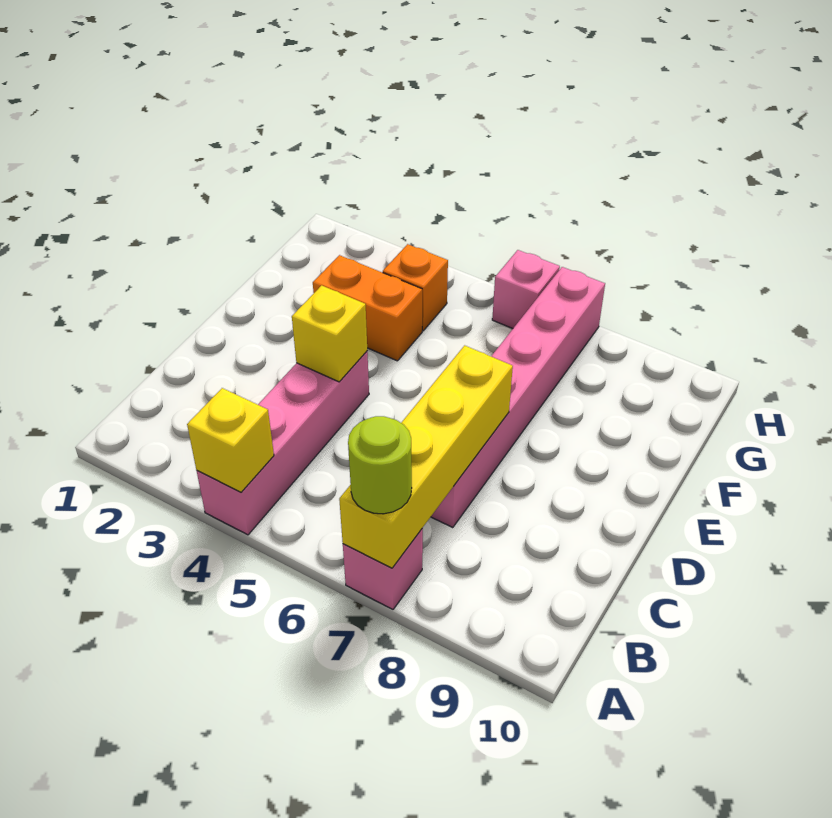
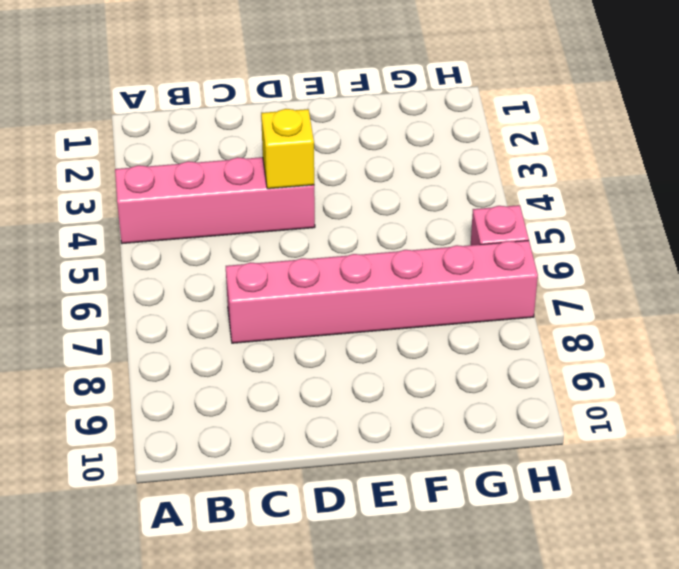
none -> pink brick A7 level 1
none -> orange brick F3:F4 level 1

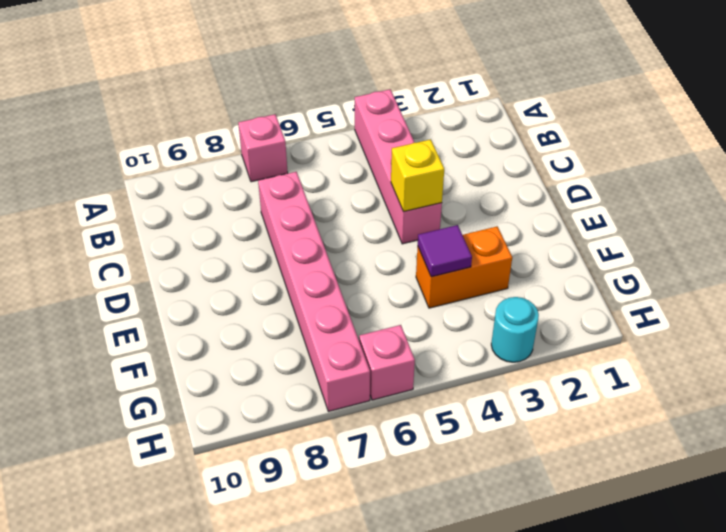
purple tile F4 level 2 -> none
cyan round brick H3 level 1 -> none
none -> orange brick G4 level 1
none -> yellow brick A4 level 2

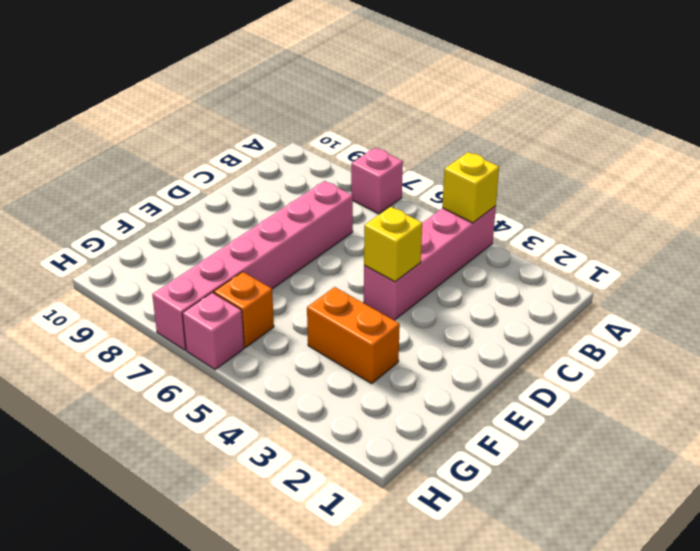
orange brick G6 level 1 -> orange brick G4 level 1
none -> yellow brick A7:D7 level 2
none -> lime round brick A7 level 3

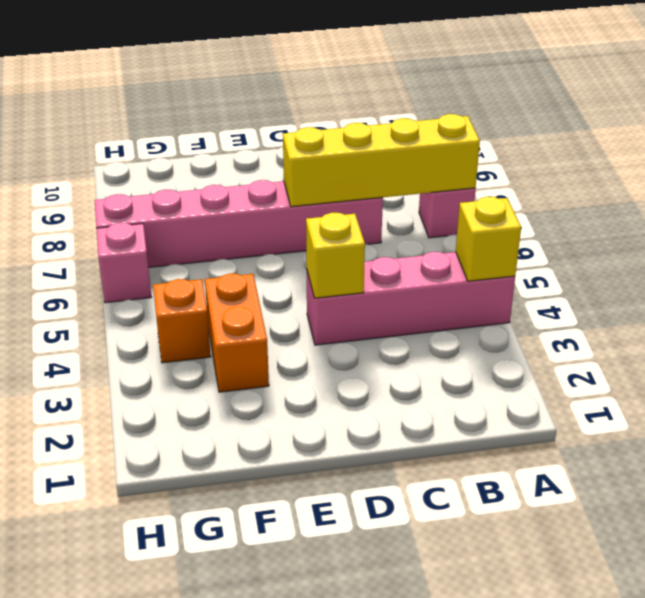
none -> lime round brick A7 level 3

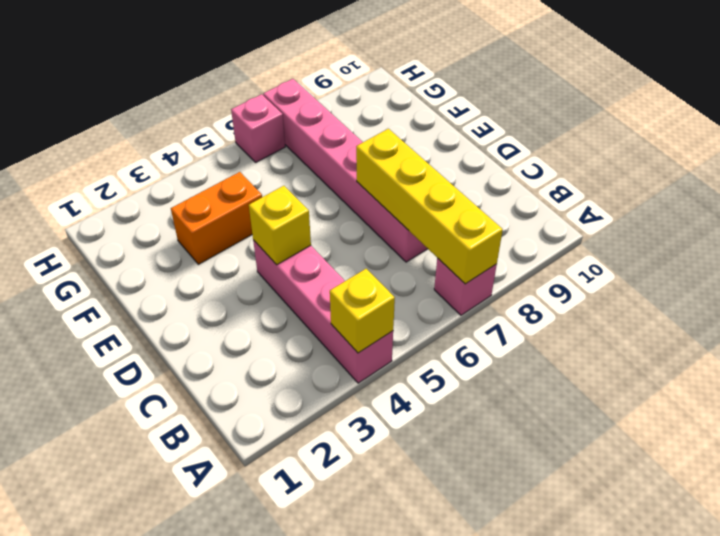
none -> orange brick G4 level 1
none -> lime round brick A7 level 3

